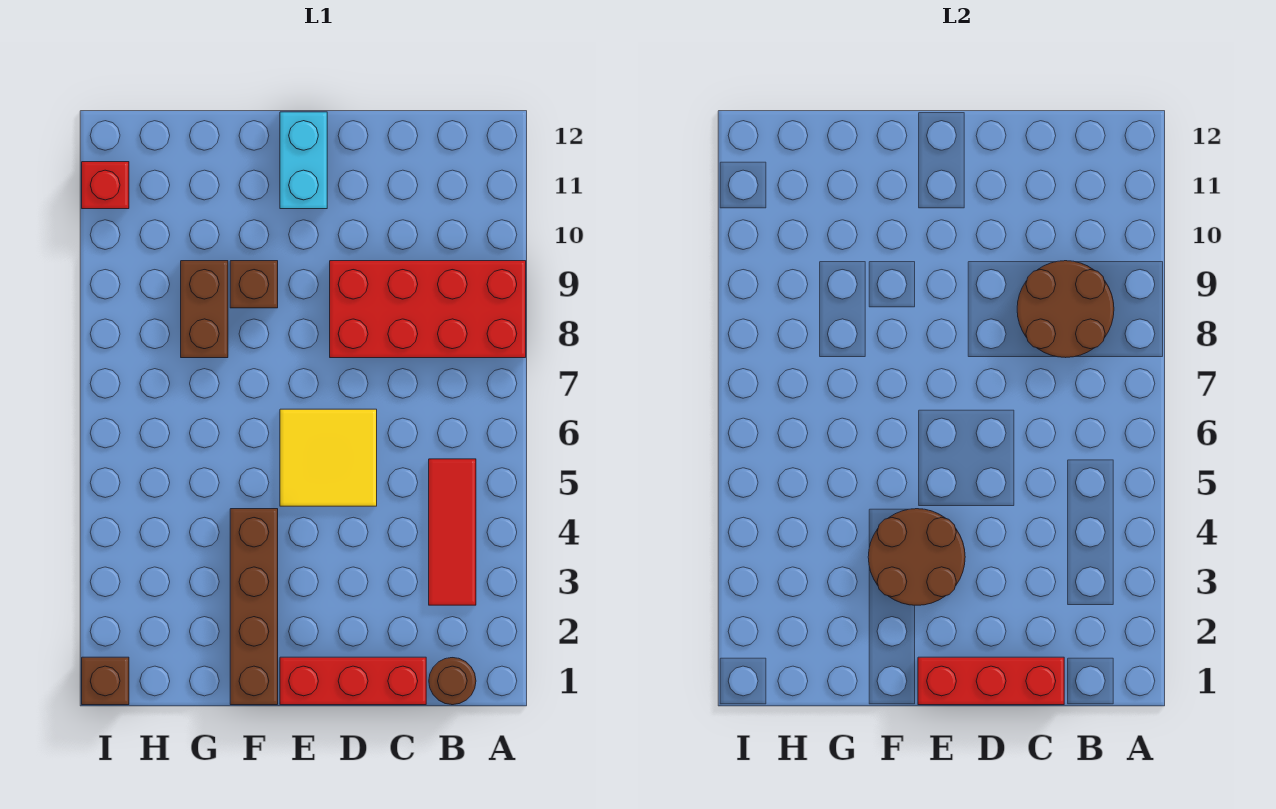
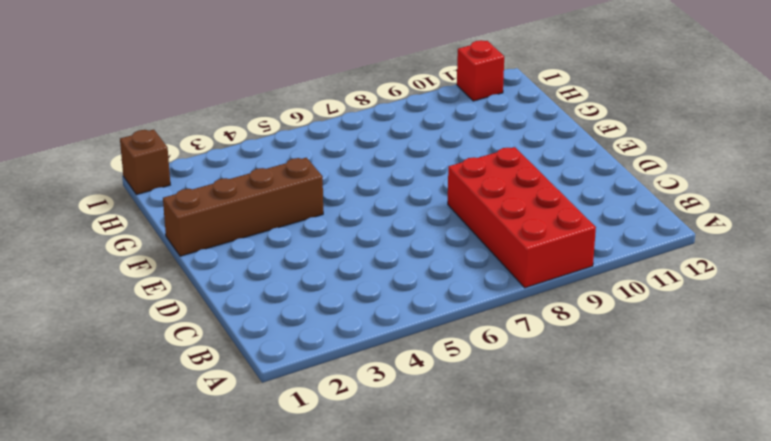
none -> brown round brick B1 level 1
none -> red tile B3:B5 level 1
none -> red brick C1:E1 level 1

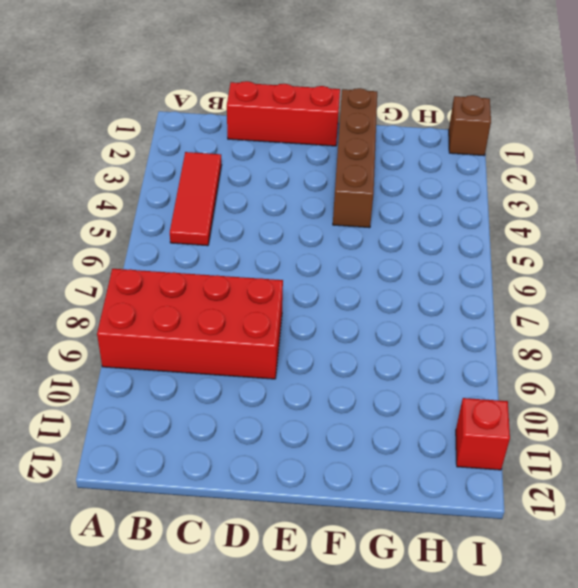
none -> brown round brick B1 level 1
none -> yellow tile D5:E6 level 1
none -> cyan brick E11:E12 level 1

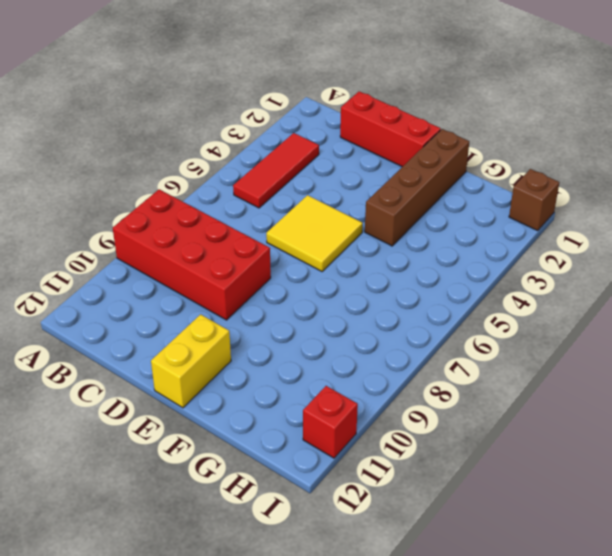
yellow brick E11:E12 level 1 -> cyan brick E11:E12 level 1
none -> brown round brick B1 level 1
none -> brown brick F9 level 1
none -> brown brick G8:G9 level 1

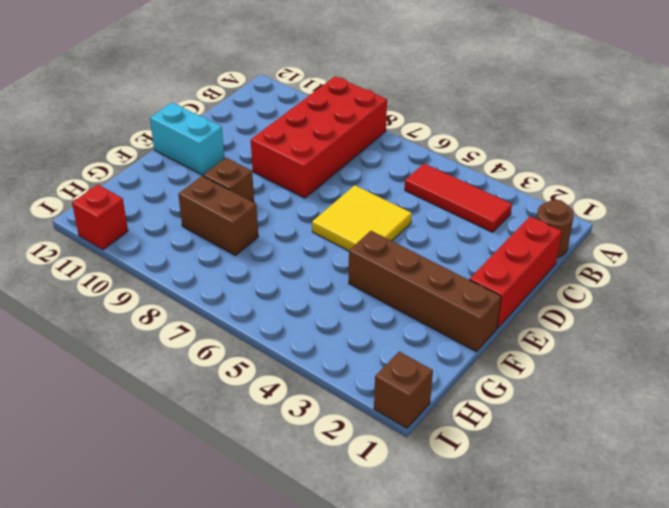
none -> brown round brick B8:C9 level 2
none -> red brick C1:E1 level 2
none -> brown round brick E3:F4 level 2

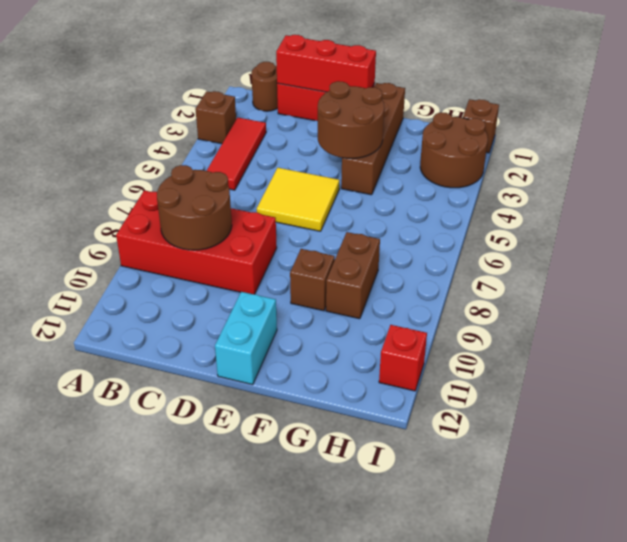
brown brick A3 level 1 -> none
brown round brick H2:I3 level 1 -> none

